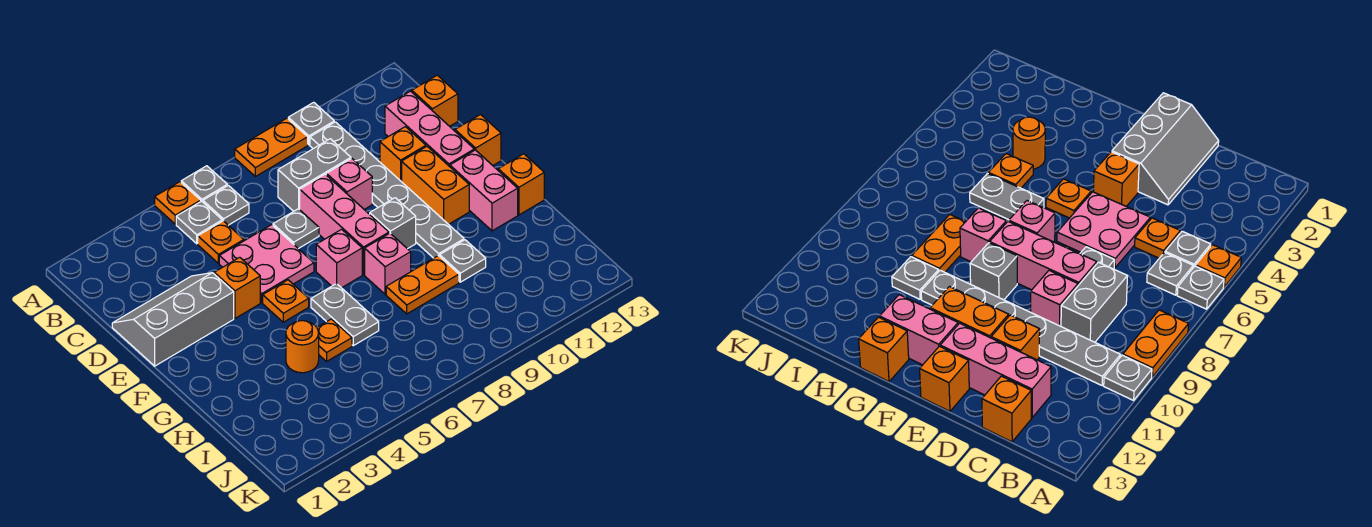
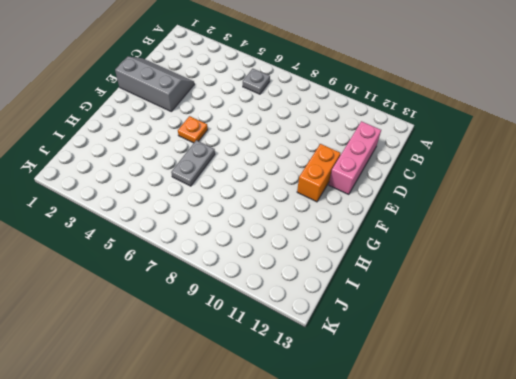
none -> orange plate A5 level 1
none -> grey plate A6 level 1
none -> orange plate A8:A9 level 1
none -> grey plate A10 level 1

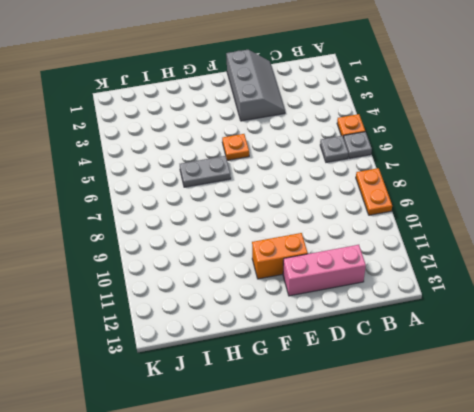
none -> grey plate A10 level 1
none -> grey plate B5 level 1
none -> grey plate B10:G10 level 1
none -> orange plate C5 level 1

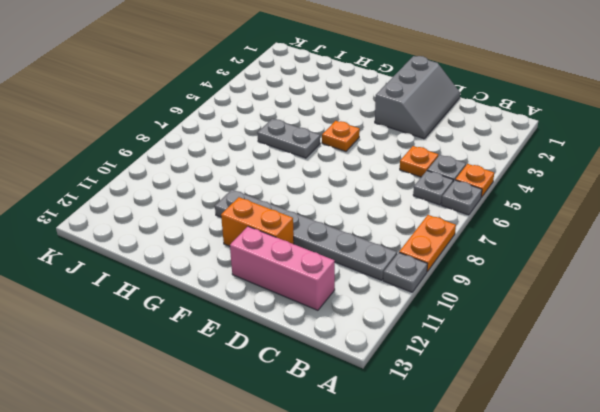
none -> grey brick C8:C9 level 1
none -> orange brick C13 level 1
none -> pink plate D5:E6 level 1
none -> grey plate D7 level 1

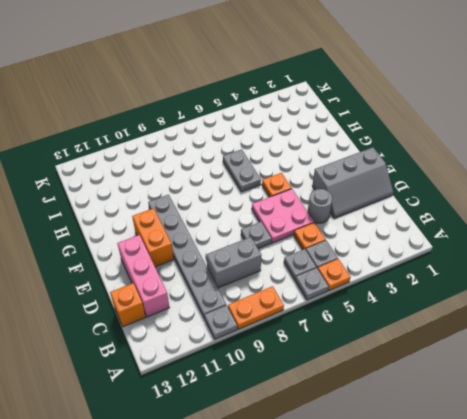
grey round brick D4 level 1 -> none
none -> pink brick D8:F8 level 1
none -> pink brick D9 level 1
none -> orange brick D11 level 1
none -> orange brick E4 level 1

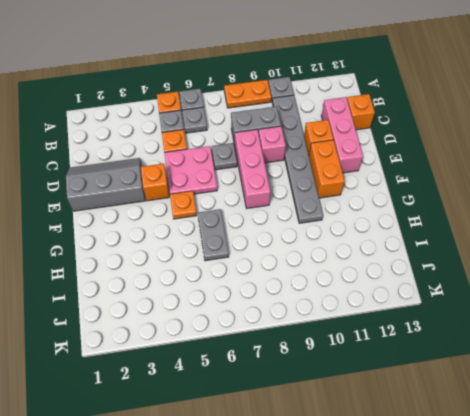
none -> orange brick E13 level 1
none -> pink brick F7 level 1
none -> grey brick F9 level 1
none -> pink brick F12:G12 level 1

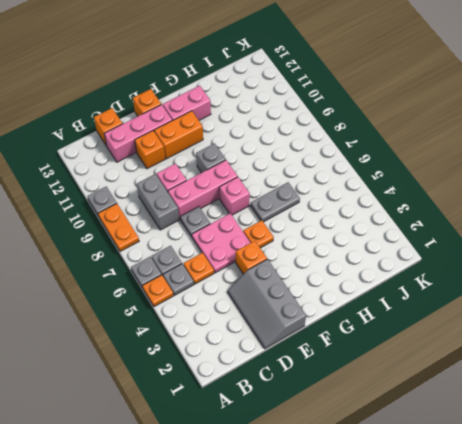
none -> grey plate B10:G10 level 1
none -> pink brick G8 level 1
none -> orange brick G13 level 1
none -> orange round brick H4 level 1

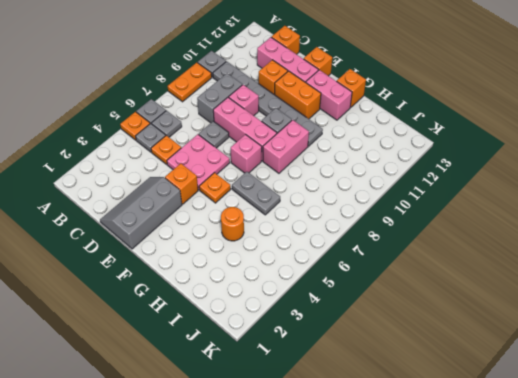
pink brick G8:G9 level 1 -> pink brick G8 level 1
none -> orange plate H5 level 1
none -> orange plate H8:H9 level 1
none -> grey plate H10 level 1

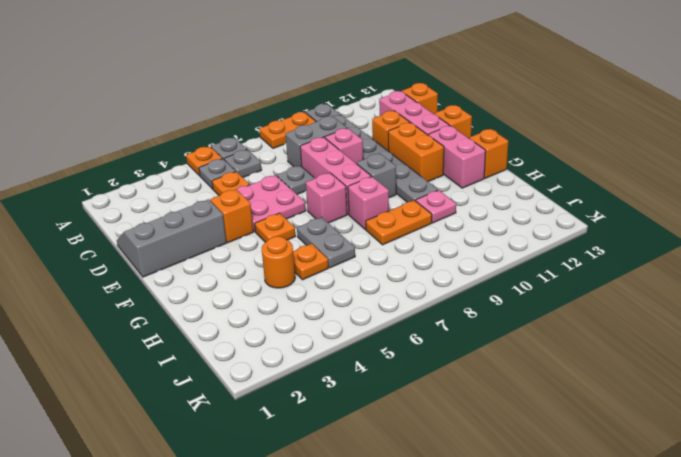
pink plate H10 level 1 -> grey plate H10 level 1

